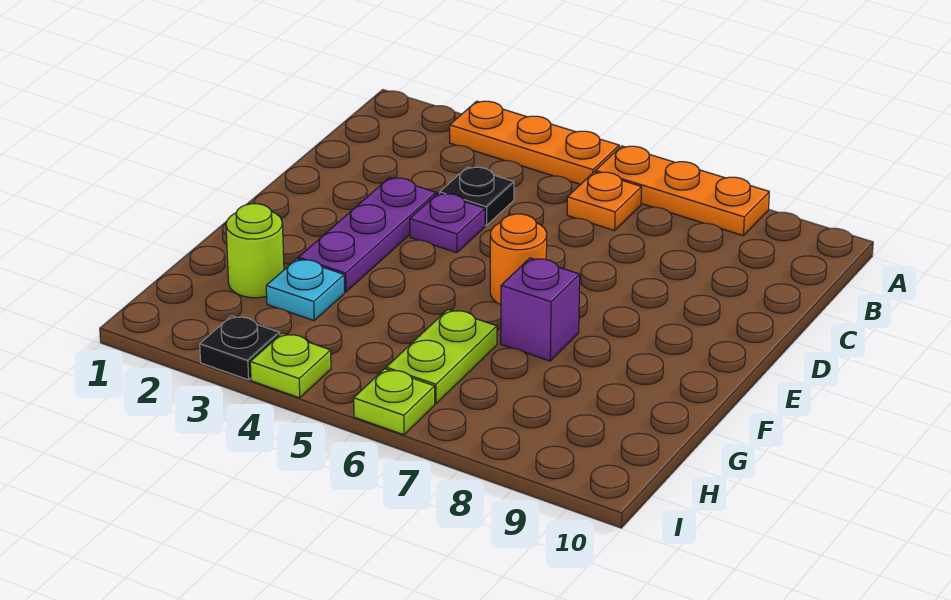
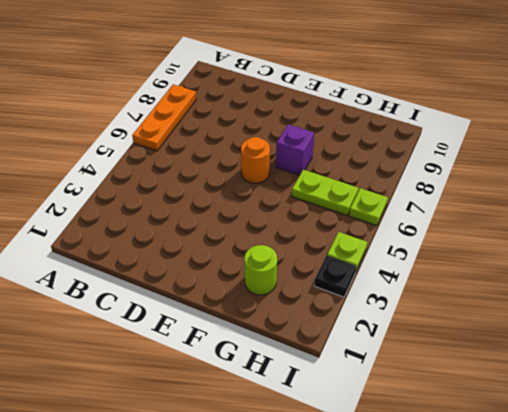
none -> orange plate A3:A5 level 1
none -> orange plate B6 level 1
none -> black plate C4 level 1

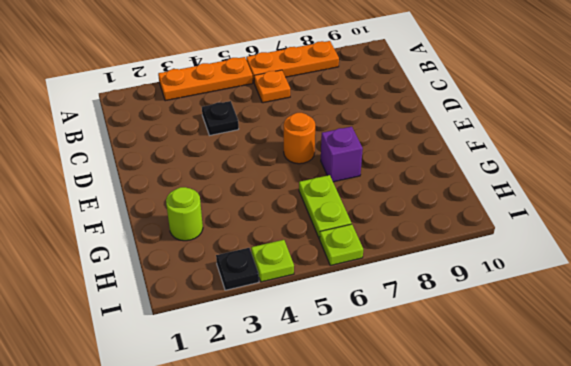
none -> purple plate D3:F3 level 1
none -> purple plate D4 level 1
none -> cyan plate G3 level 1

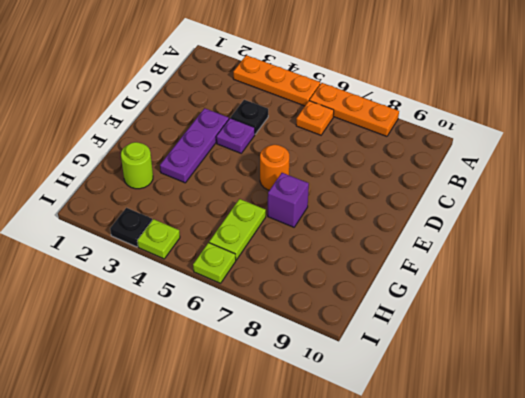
none -> cyan plate G3 level 1

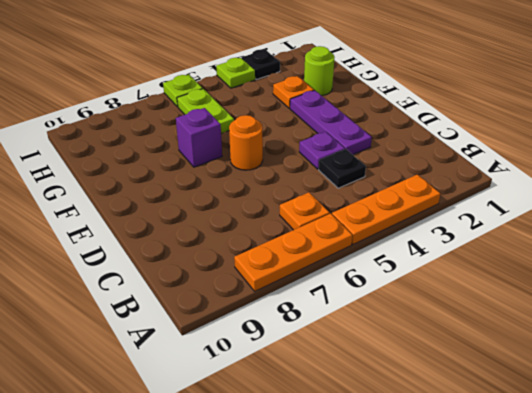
orange plate G3 level 1 -> cyan plate G3 level 1

